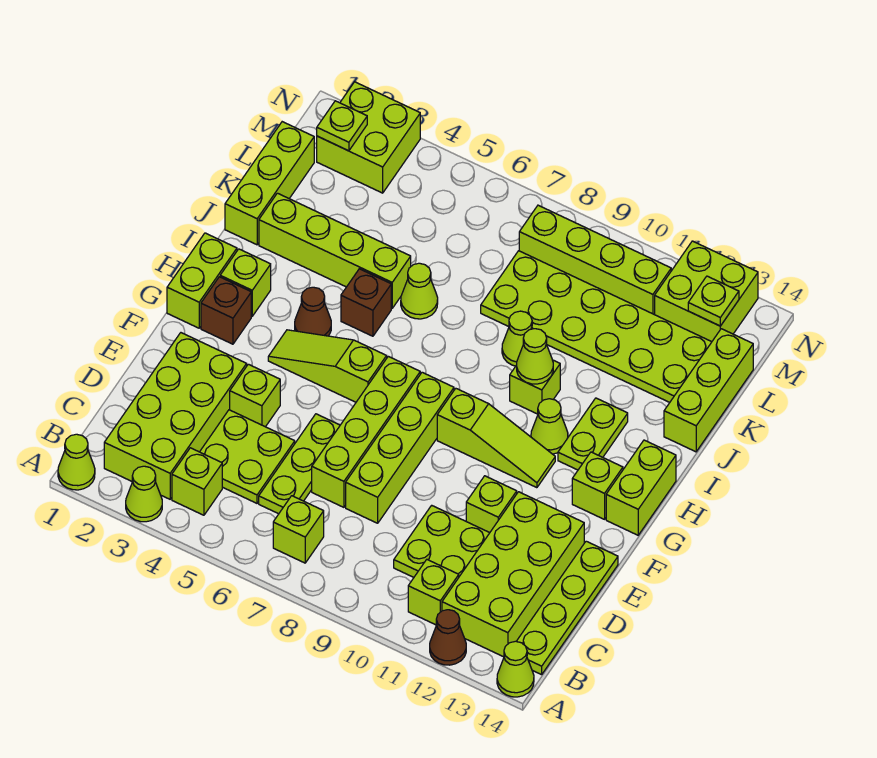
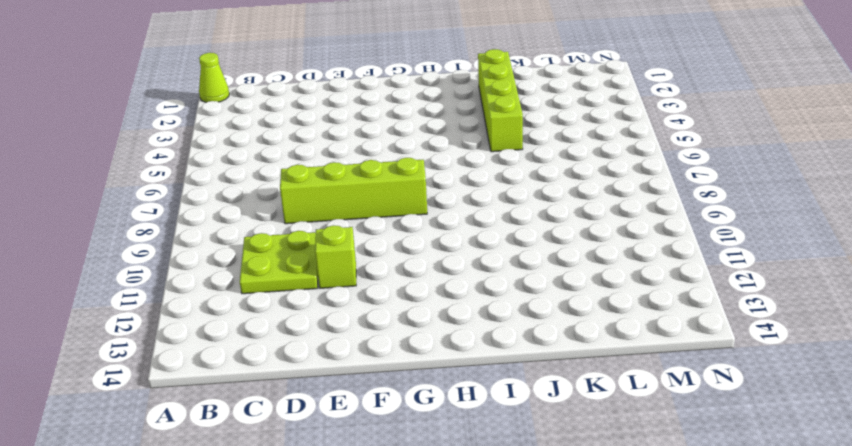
none -> lime cone A3 level 1
none -> brown cone A12 level 1
none -> lime cone A14 level 1
none -> lime brick B2:E3 level 1

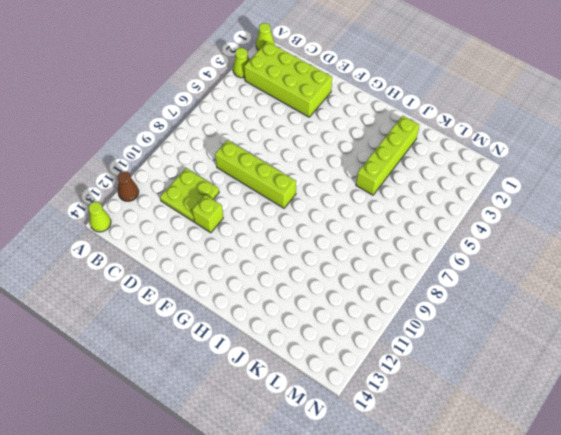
none -> lime brick B4 level 1
none -> lime brick B7 level 1
none -> lime brick B11 level 1
none -> lime brick B12:E13 level 1

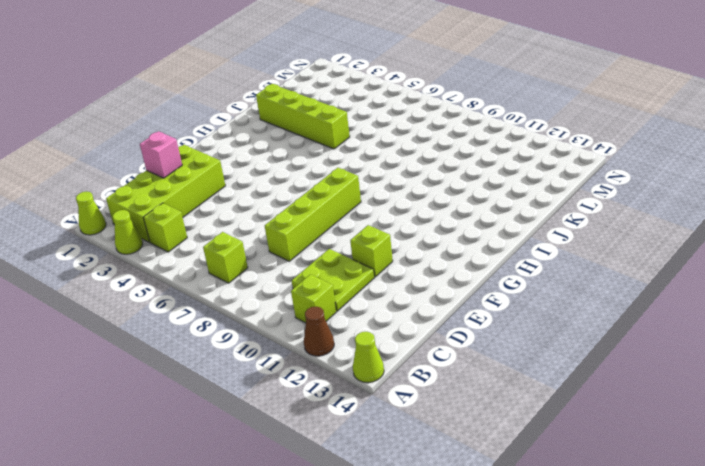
pink brick D2 level 2 -> none
none -> lime brick B12:E13 level 1
none -> lime plate B14:E14 level 1
none -> lime plate C4:D5 level 1
none -> lime plate C6:E6 level 1

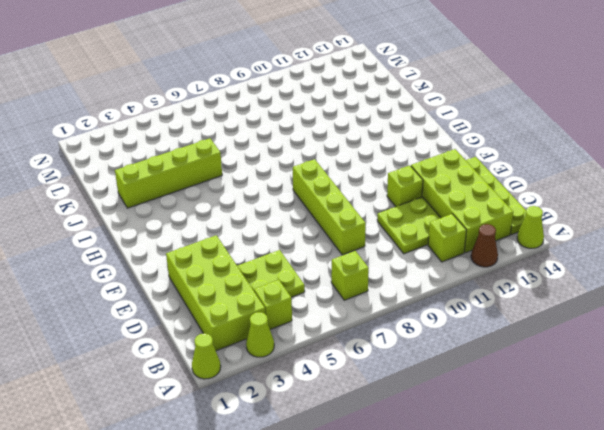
none -> lime plate C6:E6 level 1
none -> lime brick D7:G7 level 1
none -> lime brick E4 level 1
none -> lime brick G1:H1 level 1

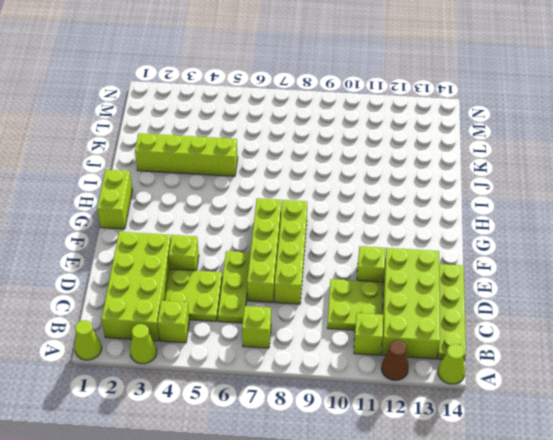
none -> brown brick G2 level 1
none -> lime slope G4:G6 level 1 top 6
none -> lime slope G9:G11 level 1 top 9
none -> lime brick G13 level 1

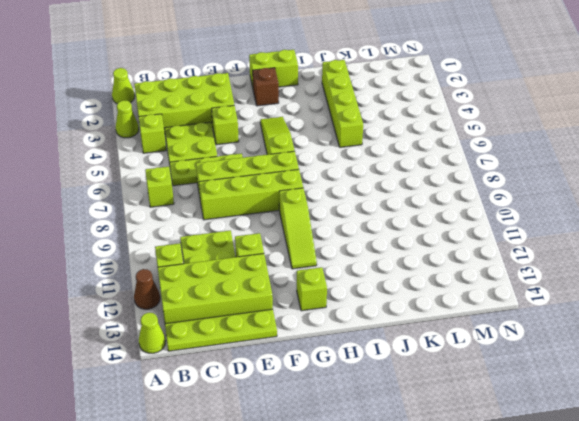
none -> lime brick G14:H14 level 1
none -> lime brick H2 level 1
none -> brown cone H4 level 1
none -> lime cone H11 level 1

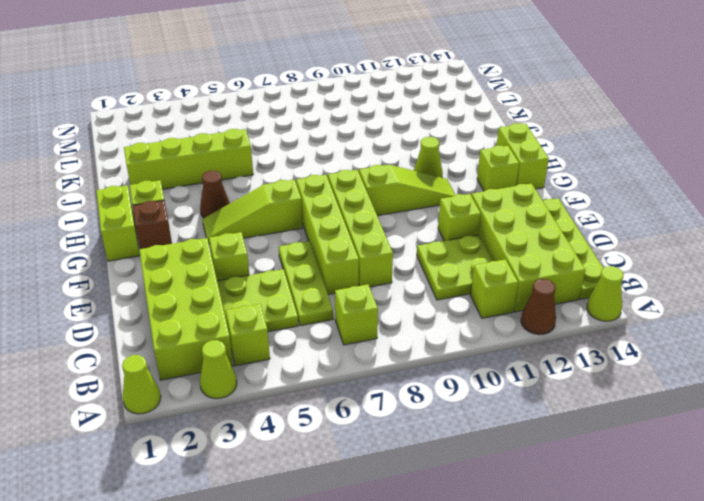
none -> lime plate H12:I12 level 1
none -> brown brick I5 level 1
none -> lime brick I10 level 1
none -> lime brick J1:L1 level 1

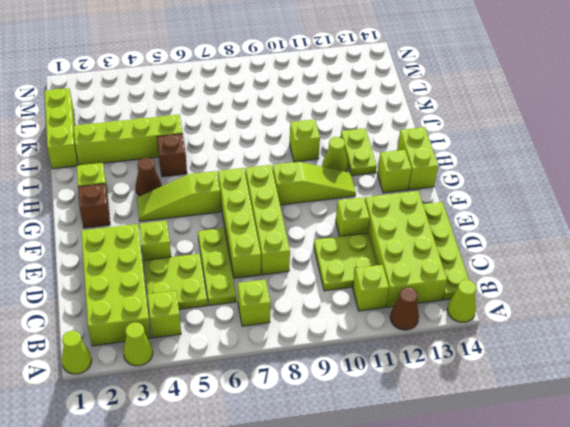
none -> lime brick G1:H1 level 1
none -> lime cone J6 level 1
none -> lime cone J9 level 1
none -> lime brick J14:L14 level 1

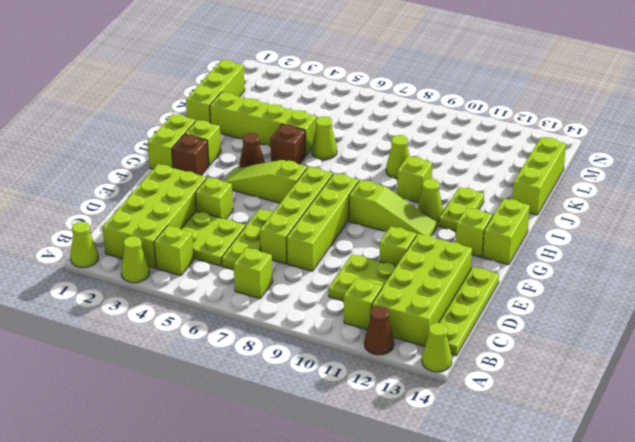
none -> lime plate K8:L13 level 1
none -> lime brick M2:N3 level 1
none -> lime brick M8:M11 level 1
none -> lime brick M12:N13 level 1

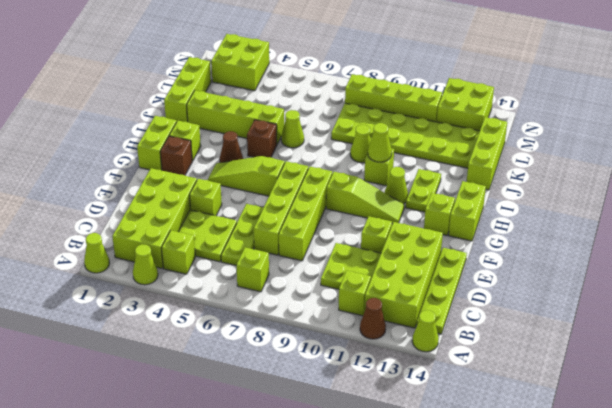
none -> lime plate M2 level 2
none -> lime plate M13 level 2

